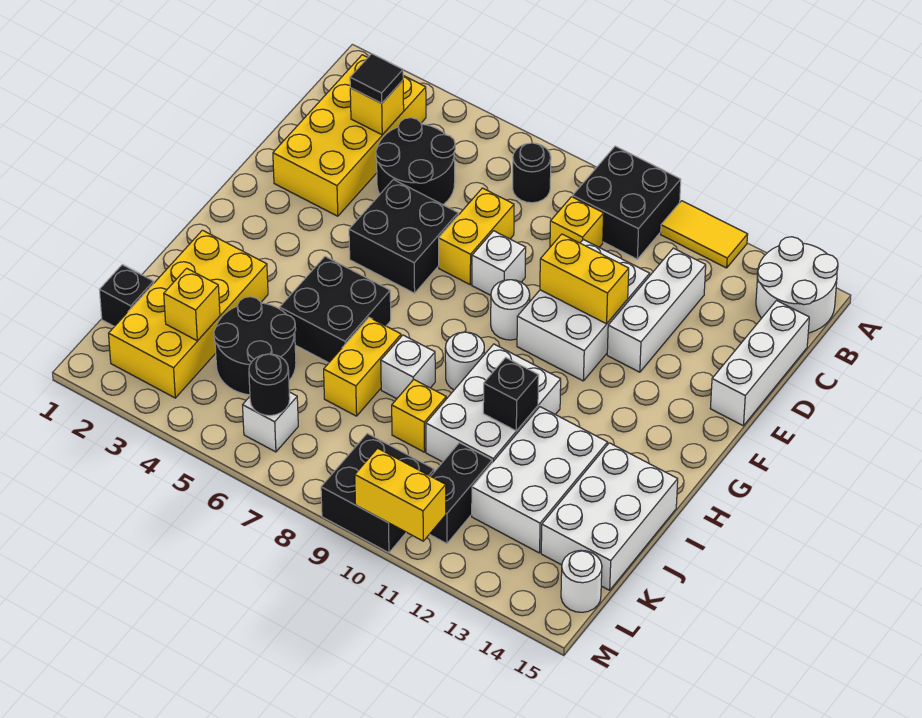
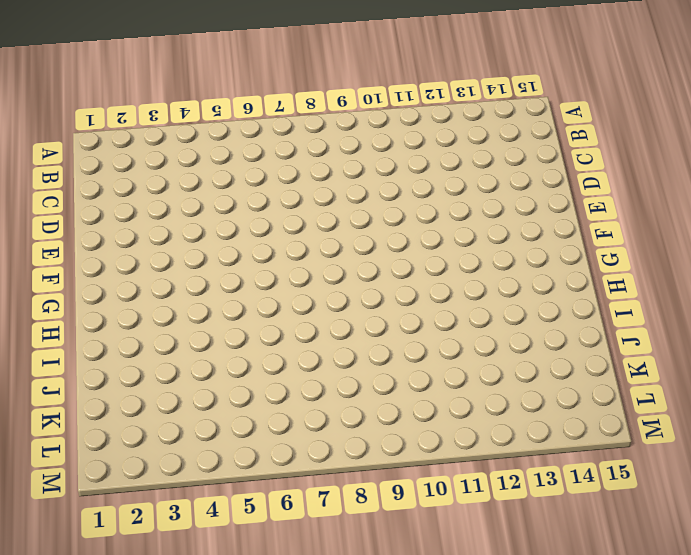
none -> black brick A9:B10 level 1
none -> yellow tile A11:A12 level 1
none -> white round brick A14:B15 level 1
none -> yellow brick B2:E3 level 1

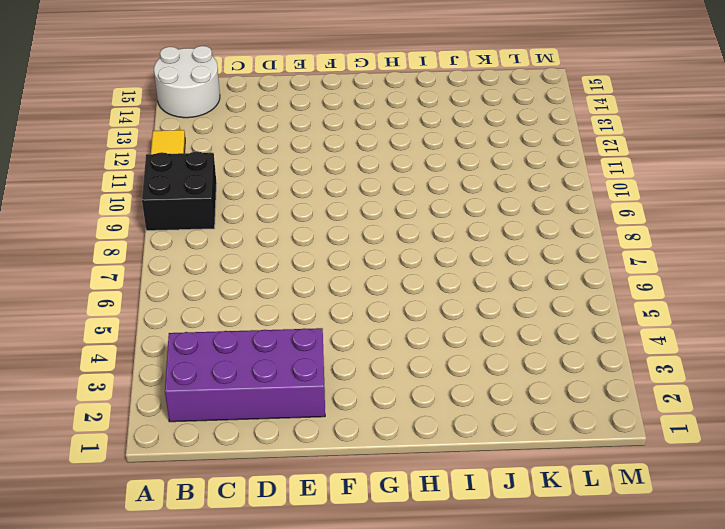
purple brick B2:E3 level 1 -> yellow brick B2:E3 level 1
none -> black round brick B7 level 1
none -> black round brick C4:D5 level 1
none -> yellow brick C9 level 1
none -> white brick C12:E12 level 1

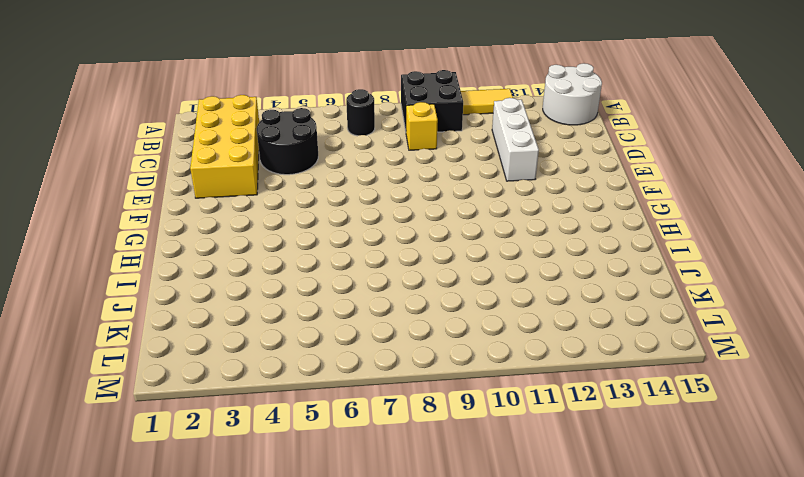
none -> white brick C15:E15 level 1
none -> yellow brick D7:E7 level 1
none -> white brick D10:F11 level 1
none -> black brick E5:F6 level 1

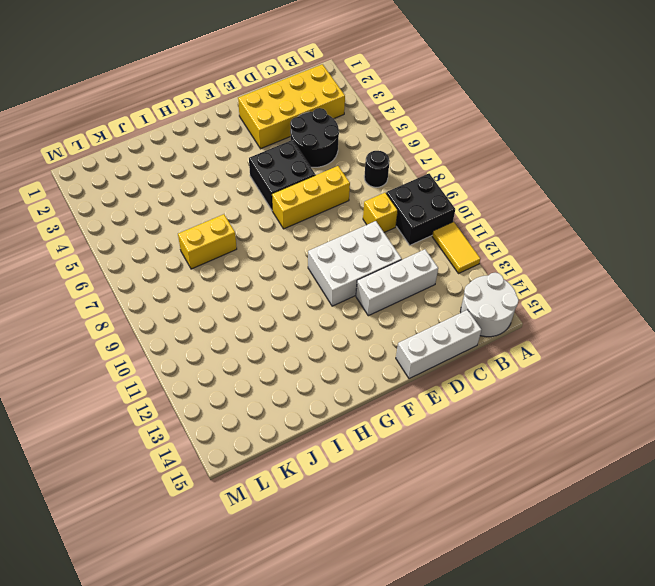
yellow brick D7:F7 level 1 -> yellow brick D7:E7 level 1
none -> white brick E8 level 1
none -> white round brick F9 level 1
none -> black brick H5:I6 level 1
none -> white round brick H9 level 1

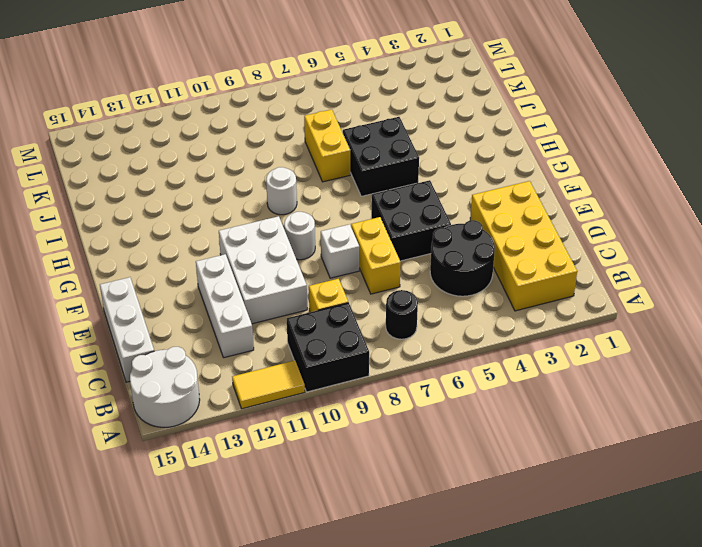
none -> white brick H10:J11 level 1
none -> yellow brick I2:L3 level 1
none -> white brick I8 level 1
none -> white brick I12:K13 level 1

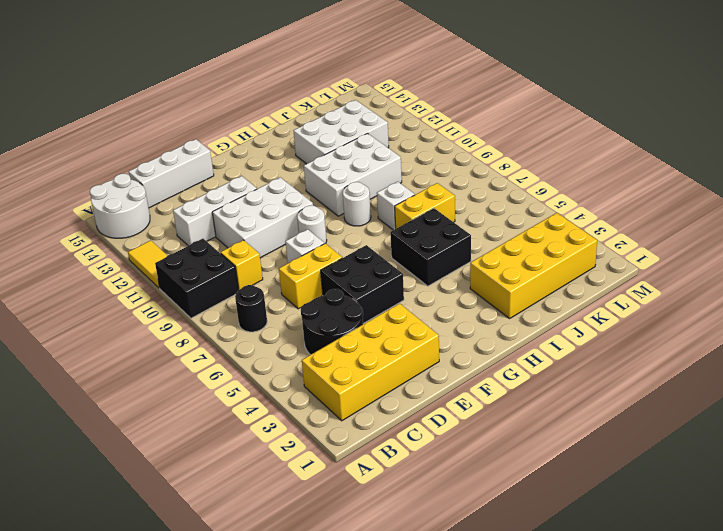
none -> white brick I14:K15 level 1
none -> black round brick J4:K5 level 1
none -> yellow brick J9 level 1
none -> black brick K1 level 1

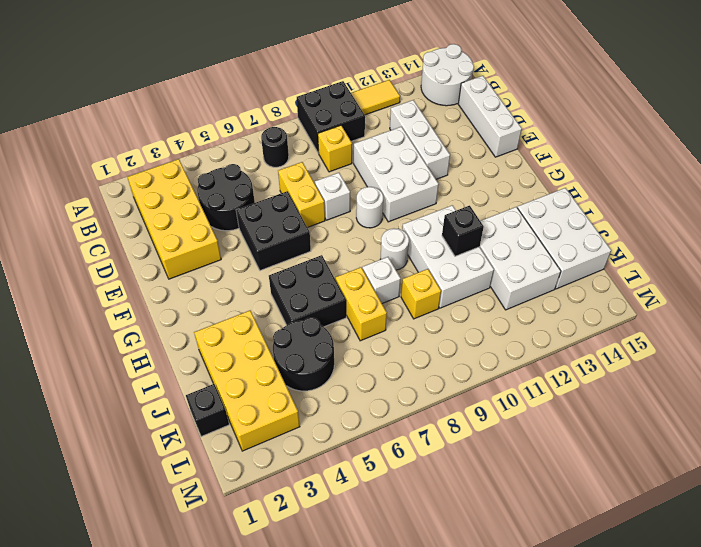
none -> black brick K11:L11 level 1
none -> white brick L6 level 1
none -> black brick L9:M10 level 1
none -> white round brick L15 level 1

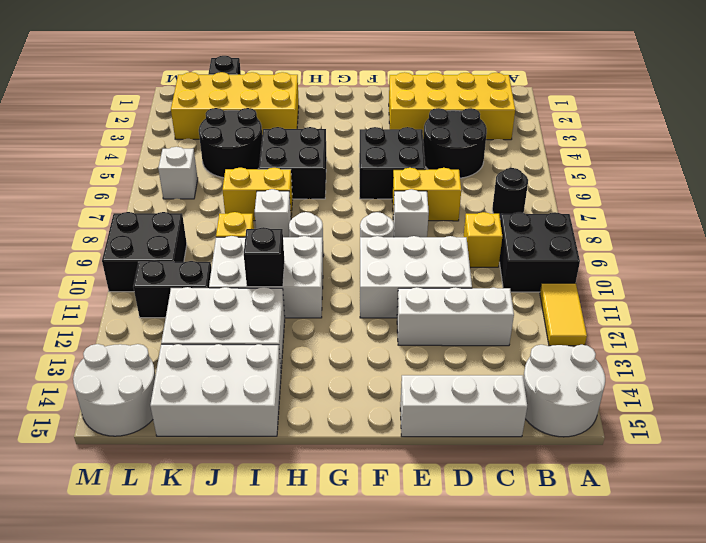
white round brick L14:M15 level 1 -> white round brick L15 level 1
none -> yellow brick C3 level 2
none -> yellow brick E10:E11 level 2
none -> yellow brick K3 level 2
none -> black round brick L6 level 2

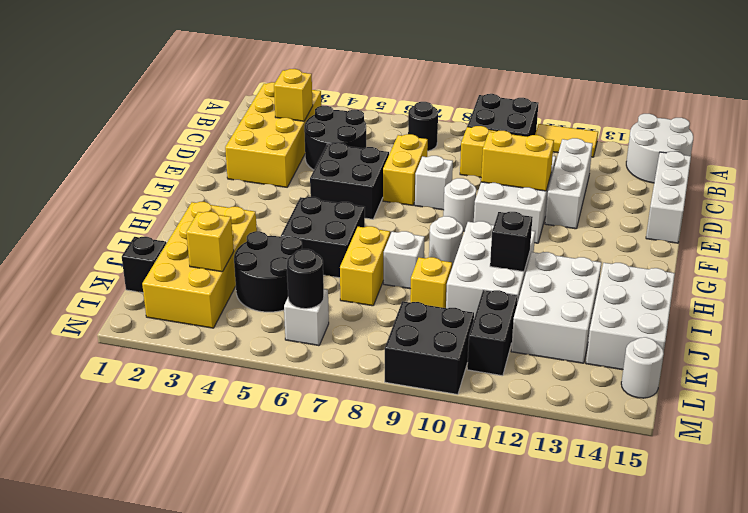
none -> yellow brick M10:M11 level 2
none -> black tile C3 level 3

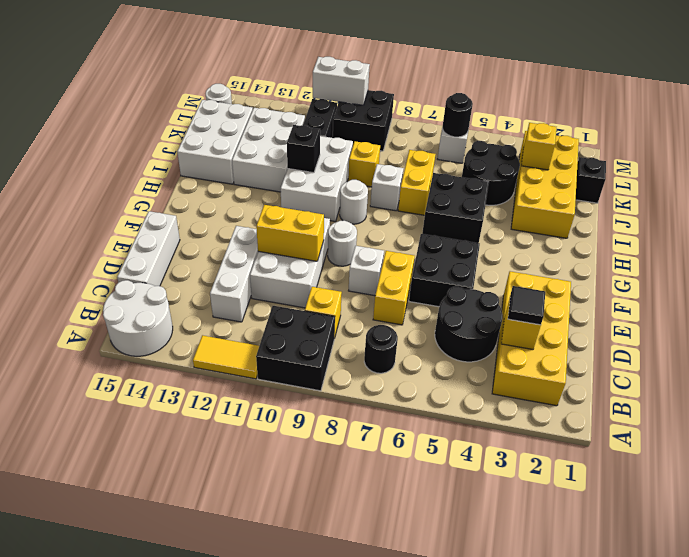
white brick M10:M11 level 2 -> yellow brick M10:M11 level 2

